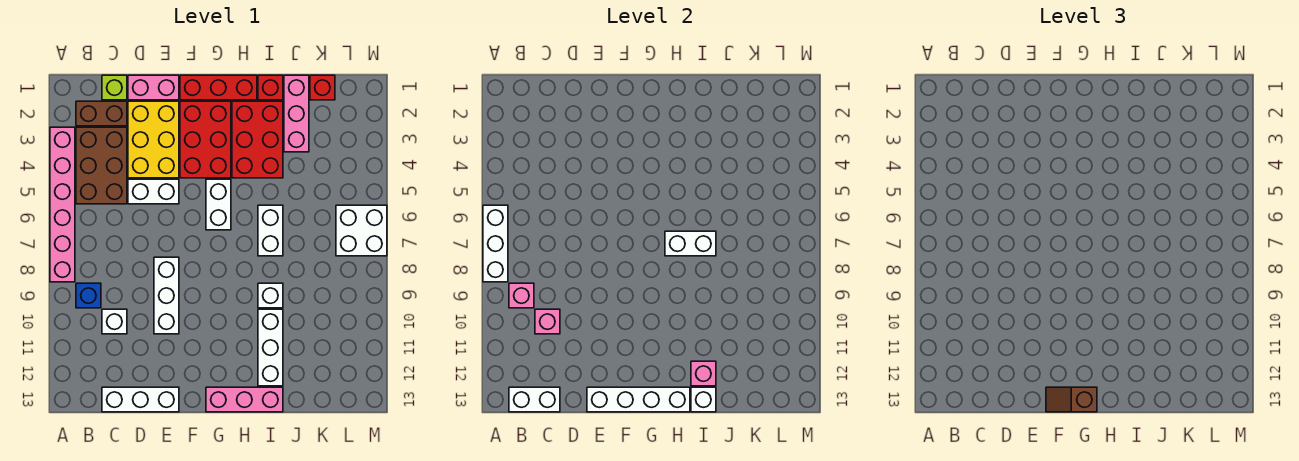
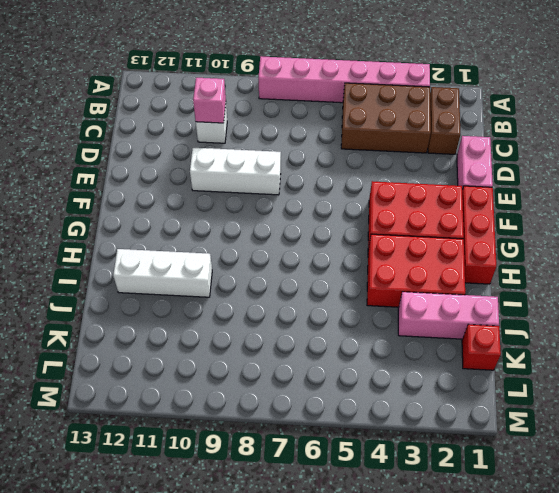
none -> blue brick B9 level 1
none -> lime brick C1 level 1
none -> white brick C13:E13 level 1
none -> yellow brick D2:E4 level 1

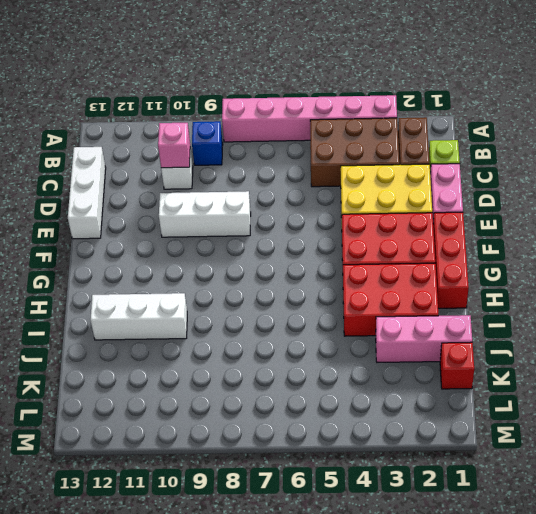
none -> white brick D5:E5 level 1
none -> white brick G5:G6 level 1
none -> pink brick G13:I13 level 1
none -> red brick I1 level 1

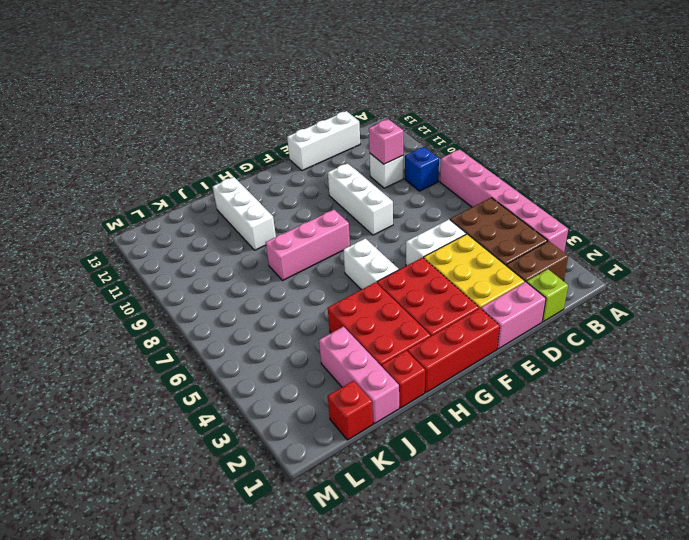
pink brick G8:I8 level 1 -> pink brick G13:I13 level 1
none -> white brick I6:I7 level 1
none -> white brick I9 level 1
none -> white brick L6:M7 level 1
none -> white brick A6:A8 level 2

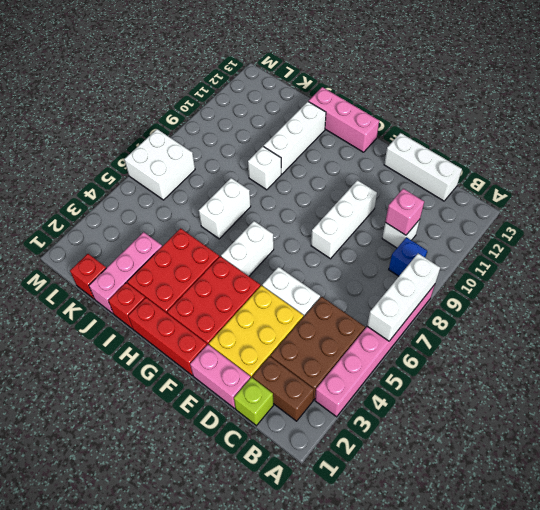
none -> pink brick B9 level 2
none -> white brick B13:C13 level 2
none -> white brick E13:H13 level 2
none -> white brick H7:I7 level 2

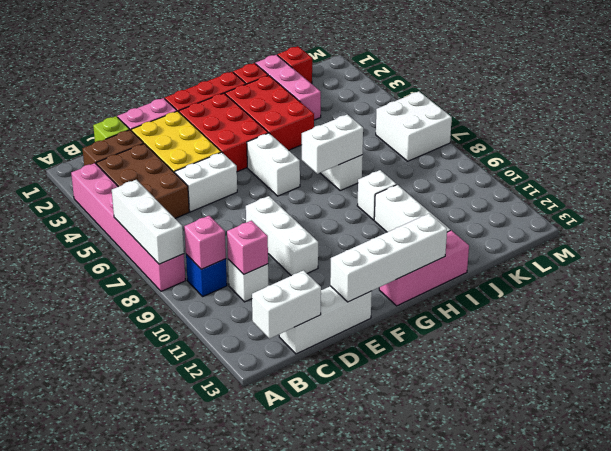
none -> pink brick I12 level 2
none -> white brick I13 level 2
none -> brown slope F13:G13 level 3 top G

